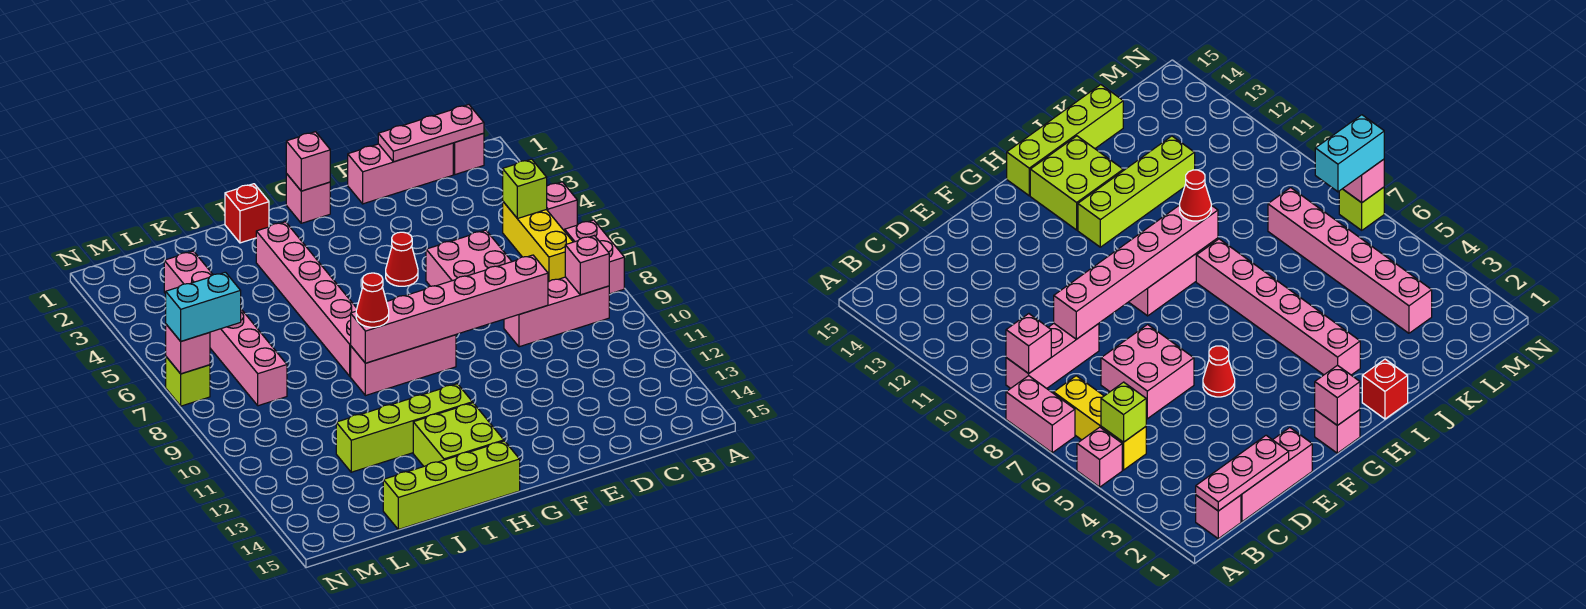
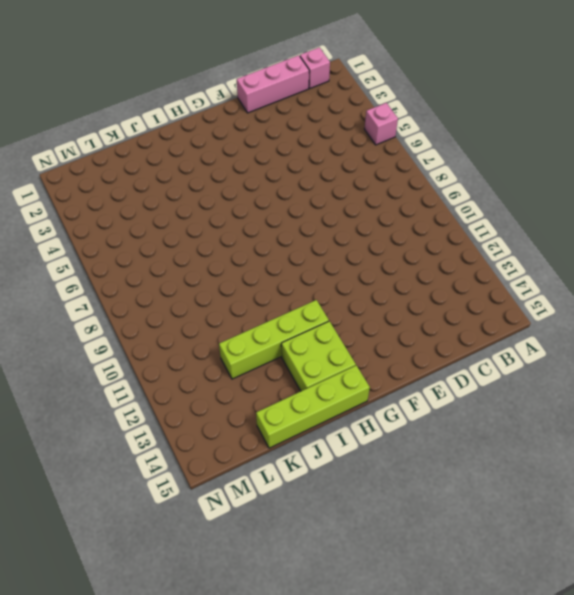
none -> pink brick A7:A8 level 1
none -> yellow brick B5:B7 level 1
none -> pink brick B9:D9 level 1

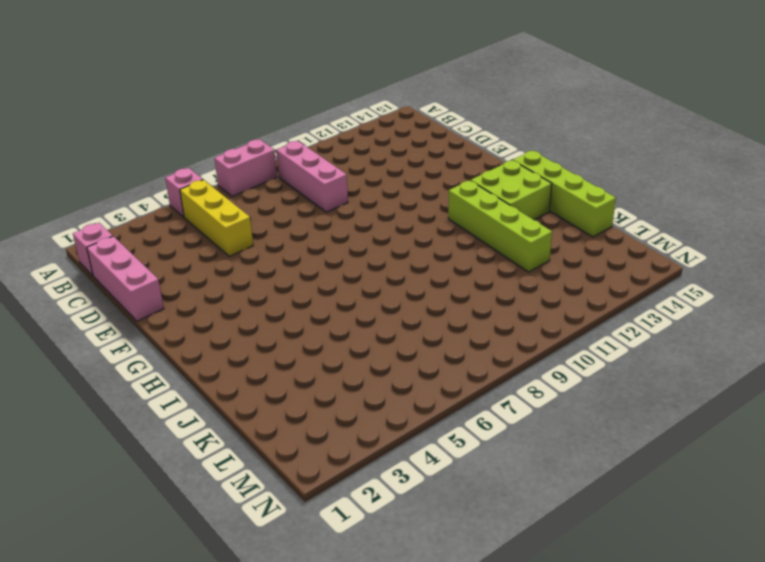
yellow brick B5:D5 level 1 -> yellow brick B5:B7 level 1
none -> pink brick D6:E7 level 1
none -> red cone F5 level 1
none -> pink brick G1 level 1

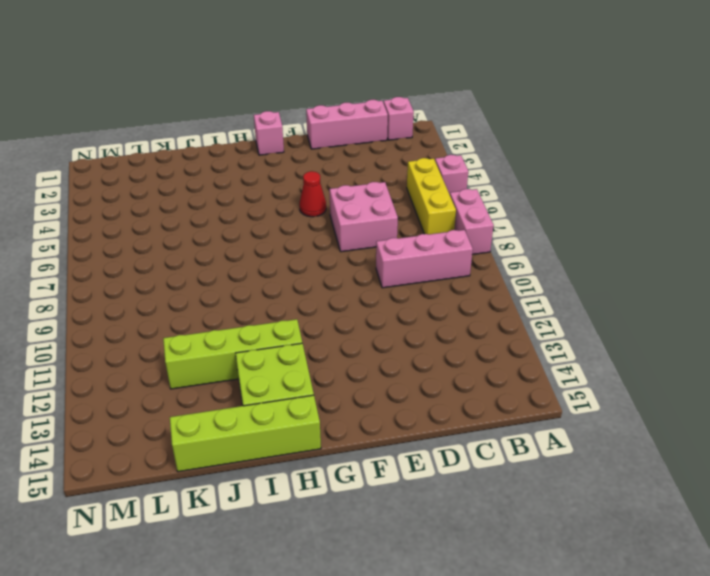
none -> pink brick G9:I9 level 1
none -> red brick I1 level 1
none -> pink brick I3:I8 level 1

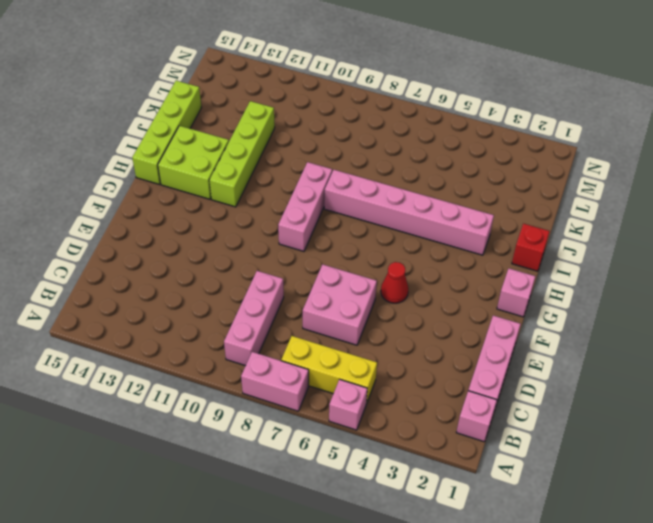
none -> pink brick L3:L8 level 1
none -> lime brick N7 level 1
none -> pink plate B1:D1 level 2

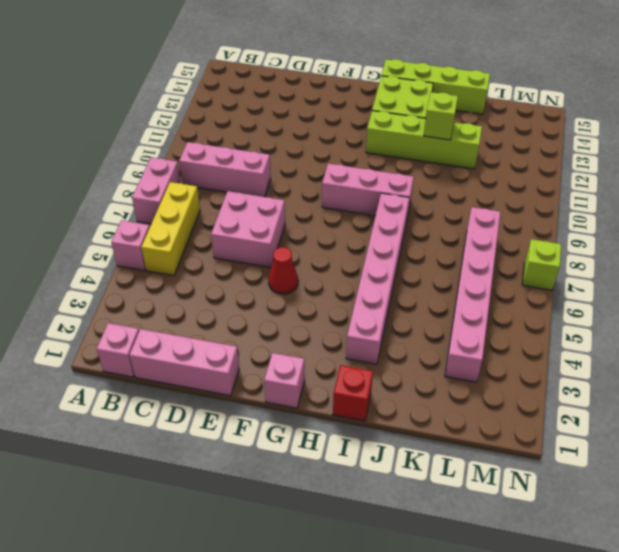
lime brick J12 level 2 -> lime brick B5 level 2
none -> pink plate B1:D1 level 2
none -> pink brick B9 level 2
none -> pink brick D9:I9 level 2

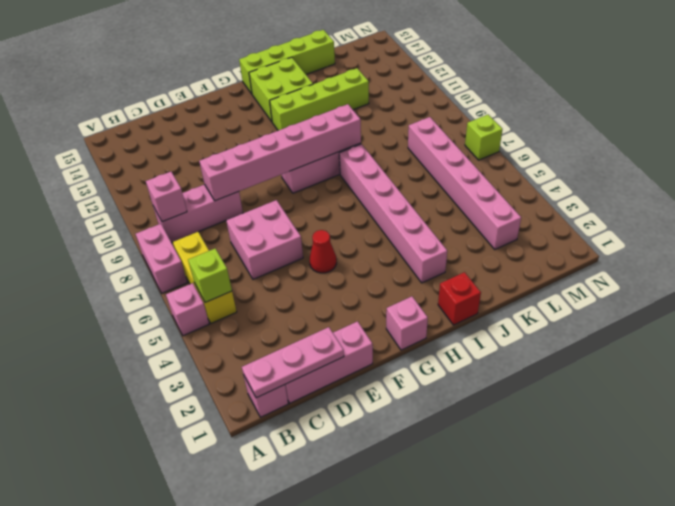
none -> pink brick G1 level 2
none -> pink brick N7 level 2
none -> red cone I9 level 3

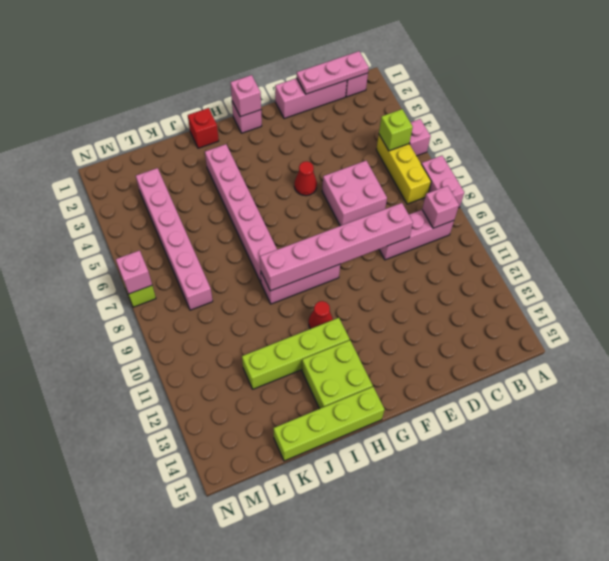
red cone H11 level 1 -> red cone I9 level 3
none -> cyan brick M7:N7 level 3

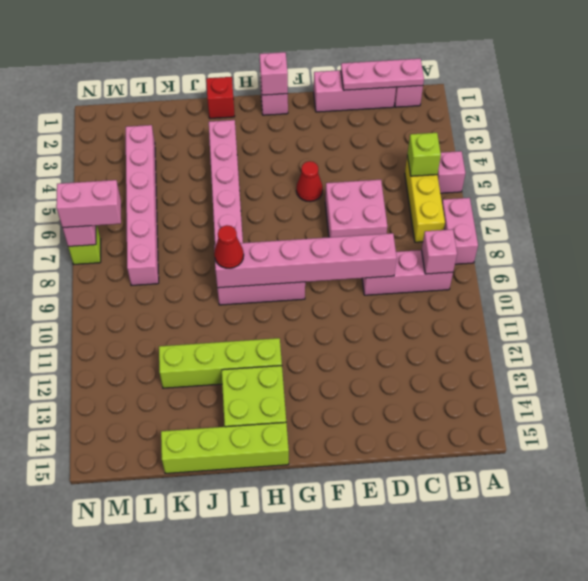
pink brick M7:N7 level 3 -> cyan brick M7:N7 level 3

